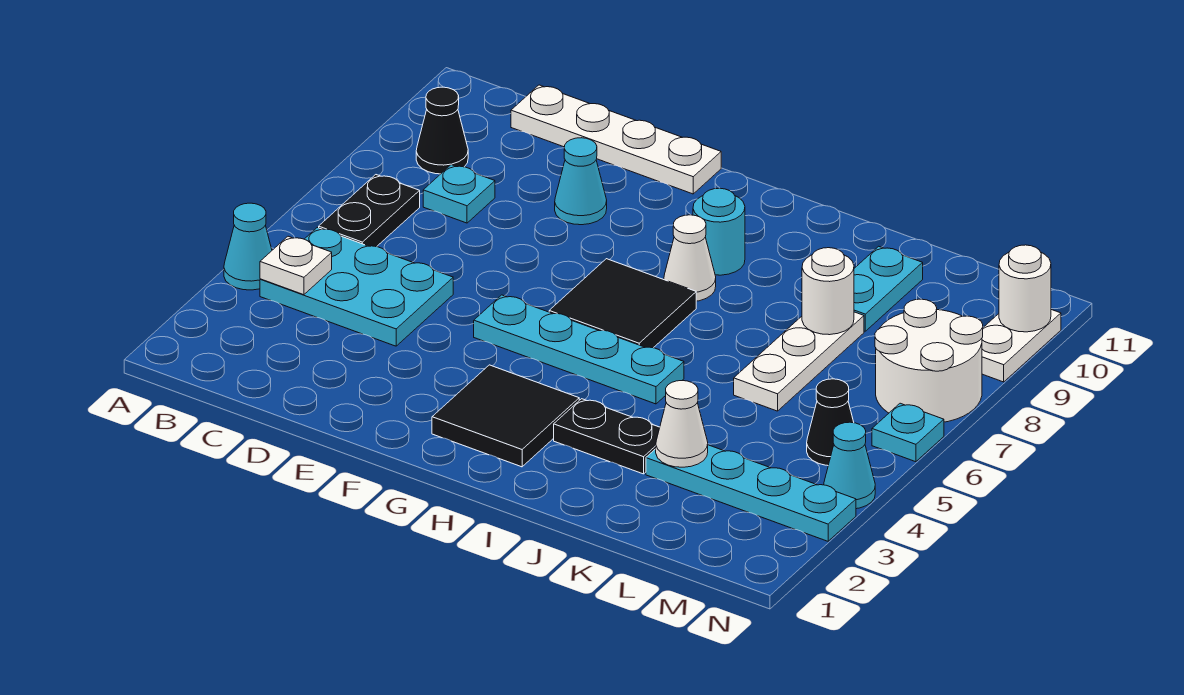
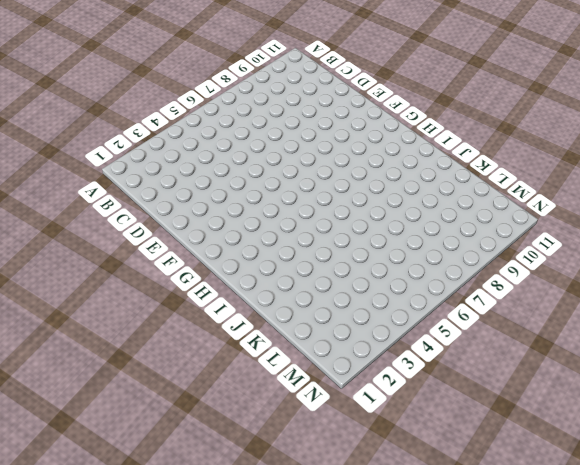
none -> cyan cone A4 level 1
none -> cyan plate B4:D5 level 1
none -> black plate B6:B7 level 1

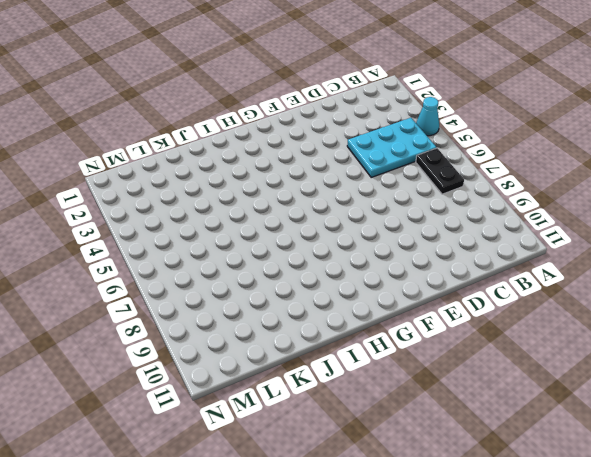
none -> black cone B9 level 1
none -> cyan plate C8 level 1
none -> white plate C11:F11 level 1

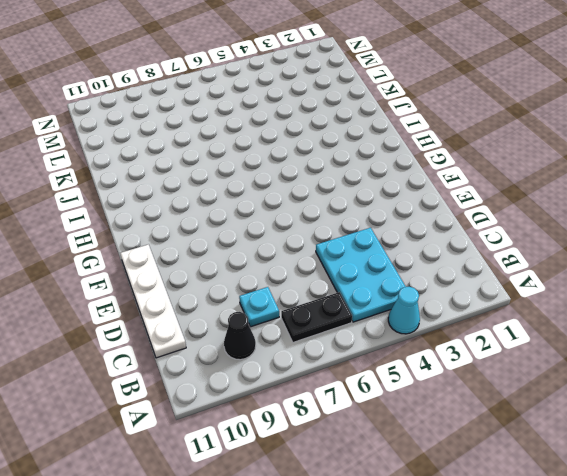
none -> cyan cone E9 level 1
none -> cyan plate F5:I5 level 1
none -> black tile G2:H3 level 1

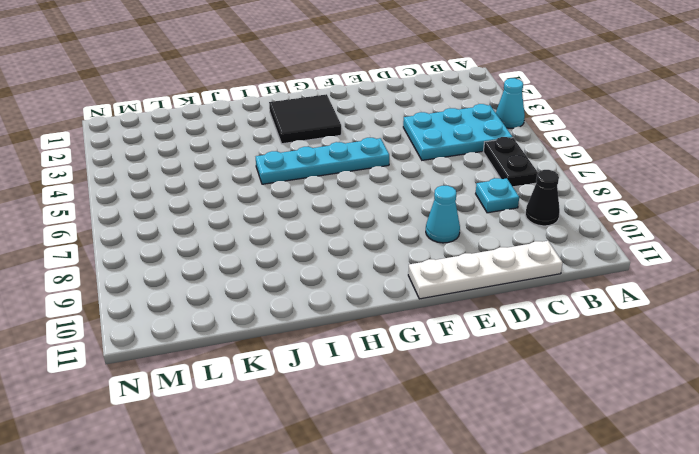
none -> black tile G6:H7 level 1
none -> white cone H8 level 1
none -> cyan round brick H9 level 1

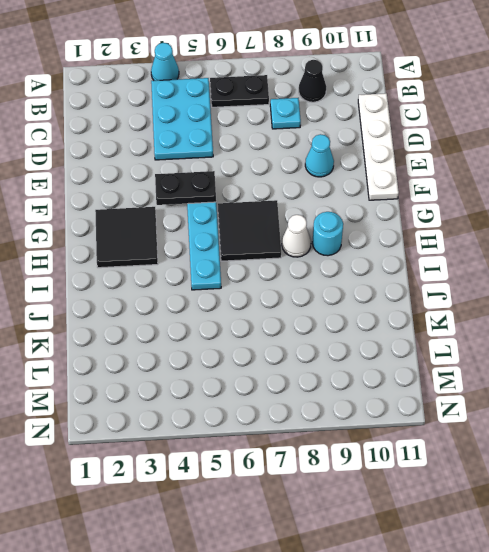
black plate F4:F5 level 2 -> black plate I3:J3 level 1
none -> cyan plate K3:N3 level 1
none -> white plate K6:K8 level 1
none -> cyan plate K9:K10 level 1

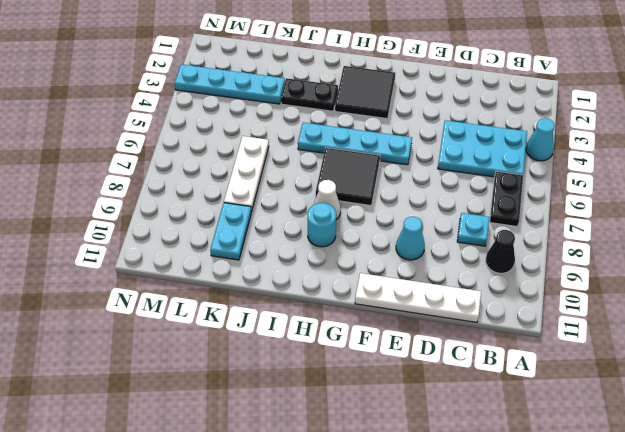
none -> black cone M5 level 1
none -> white round brick M7:N8 level 1
none -> cyan cone N4 level 1

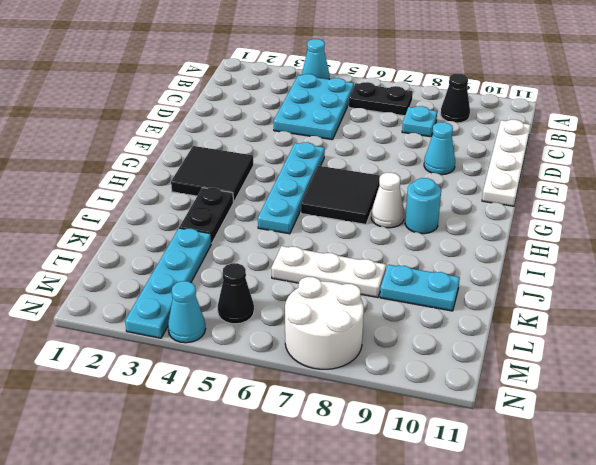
none -> cyan plate N6 level 1
none -> white plate N9:N10 level 1
none -> white plate B4 level 2

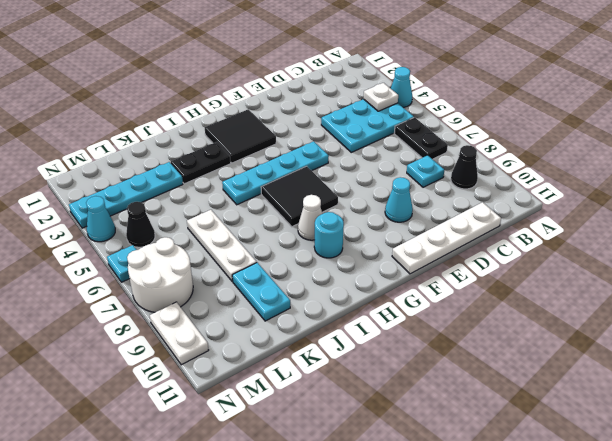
none -> white cone K3 level 2
none -> white round brick K8 level 2
none -> white round brick N10 level 2

